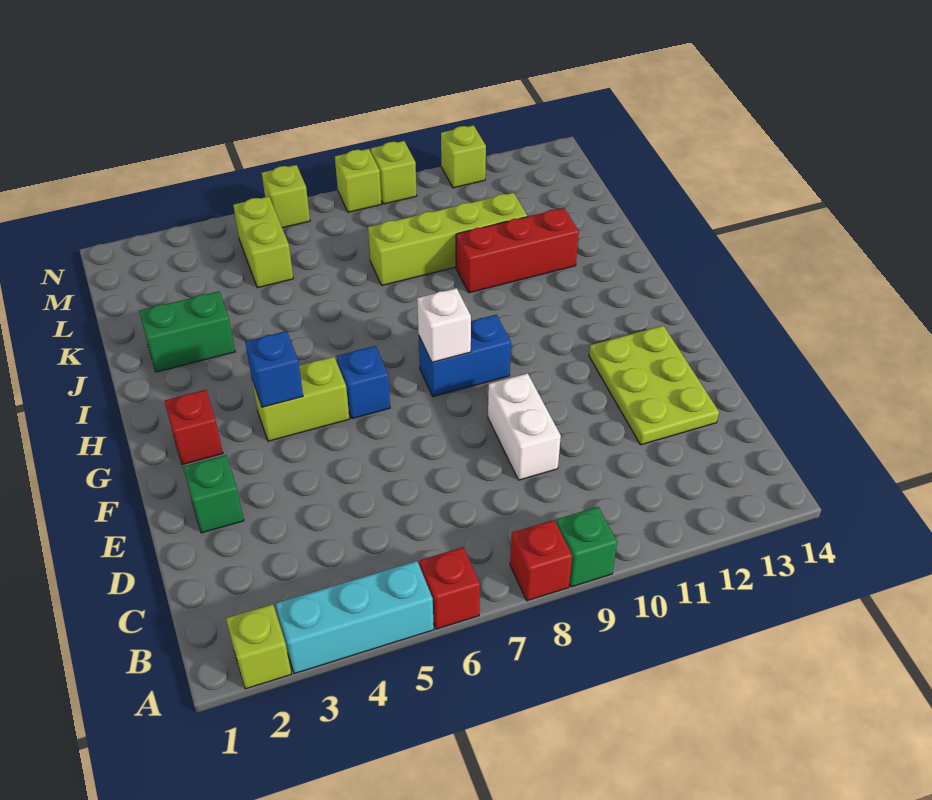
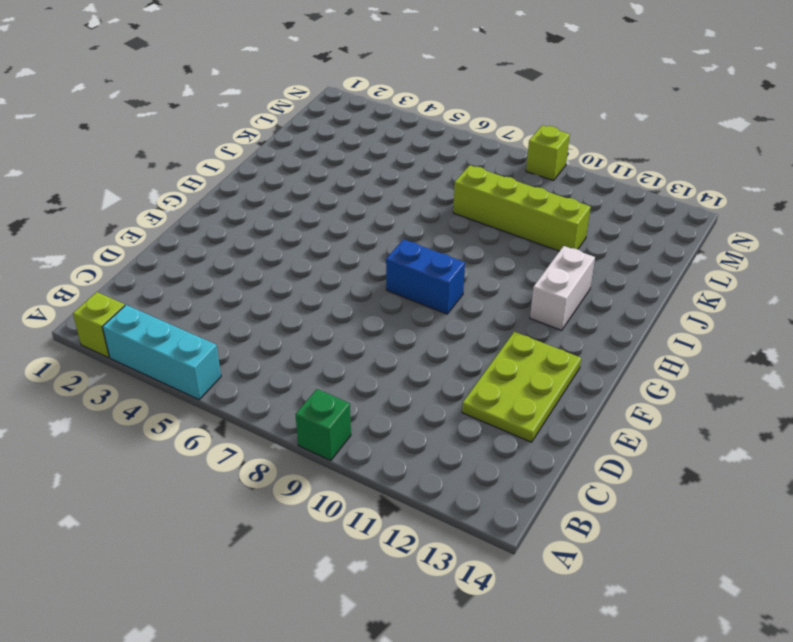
white brick H12:I12 level 1 -> white brick D9:E9 level 1
none -> red brick A6 level 1
none -> red brick A8 level 1
none -> green brick E2 level 1

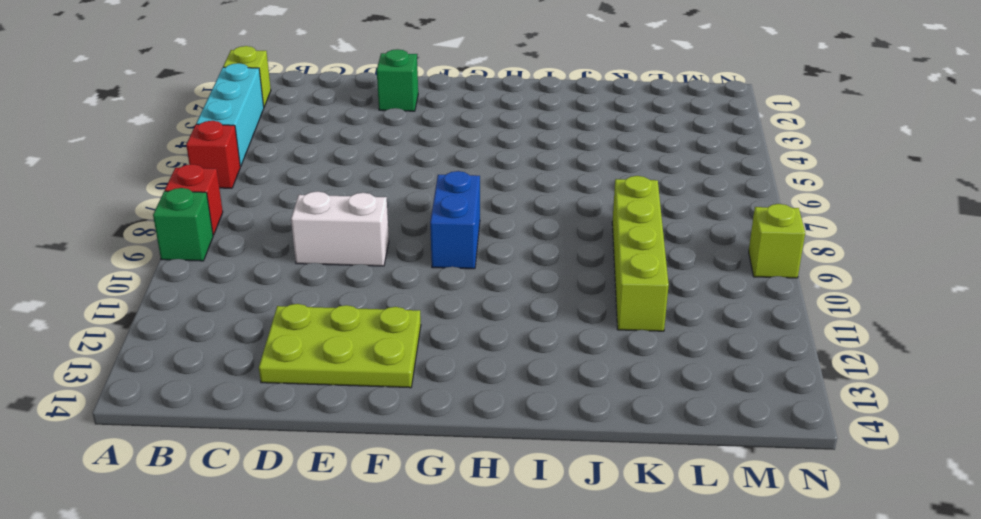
none -> red brick G2 level 1
none -> lime brick G4:G5 level 1
none -> blue brick G6 level 1

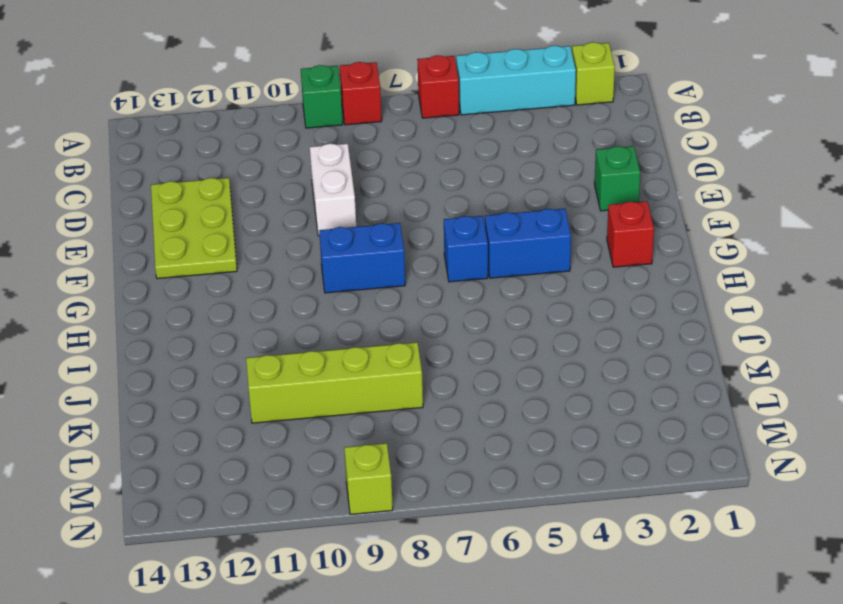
blue brick G4:G5 level 1 -> lime brick G4:G5 level 1
none -> green brick J2:J3 level 1
none -> red brick J10:J12 level 1
none -> lime brick L5:M5 level 1

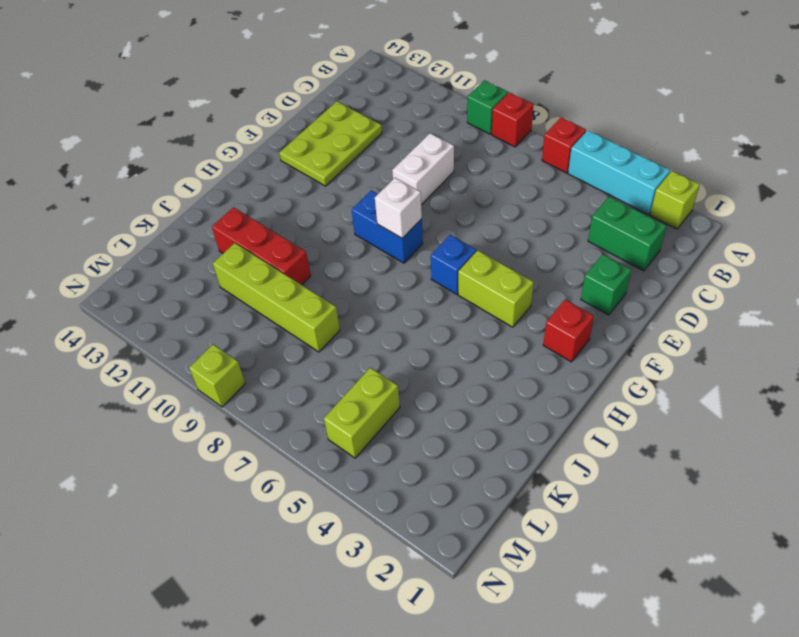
green brick C2:C3 level 1 -> green brick J2:J3 level 1
none -> lime brick N6 level 1
none -> lime brick N8 level 1
none -> lime brick N11 level 1

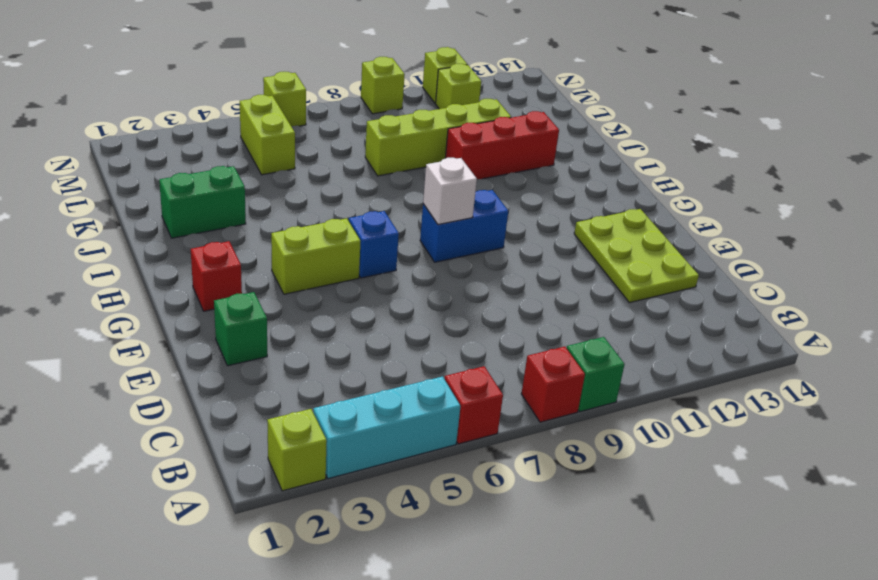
lime brick M11 level 1 -> lime brick N8 level 1
none -> white brick D9:E9 level 1
none -> blue brick G4 level 2

